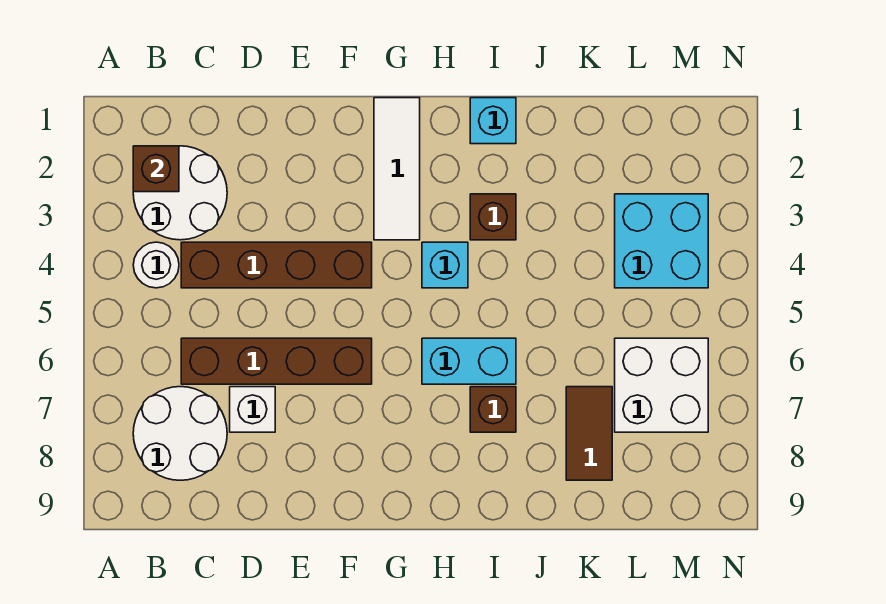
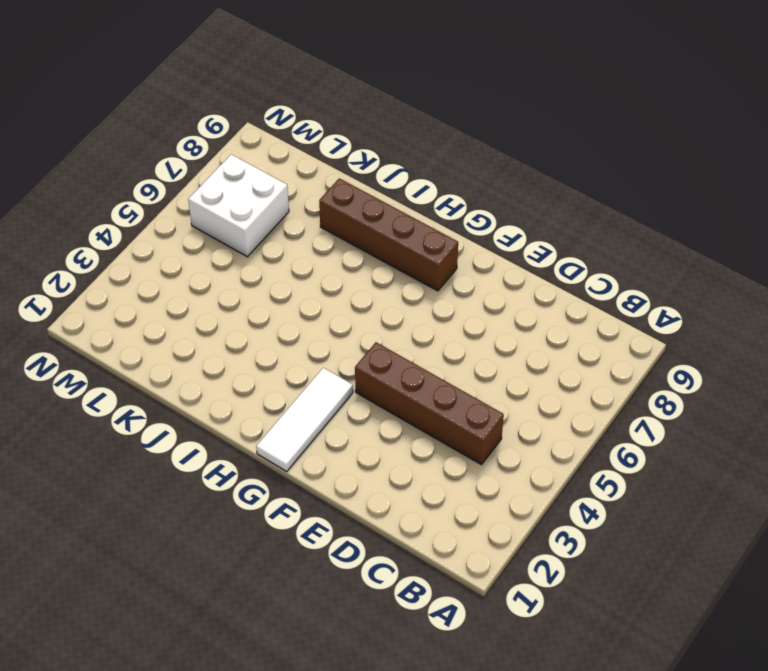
brown brick G8:J8 level 1 -> brown brick C6:F6 level 1
none -> white round brick B2:C3 level 1
none -> white round brick B4 level 1
none -> white round brick B7:C8 level 1

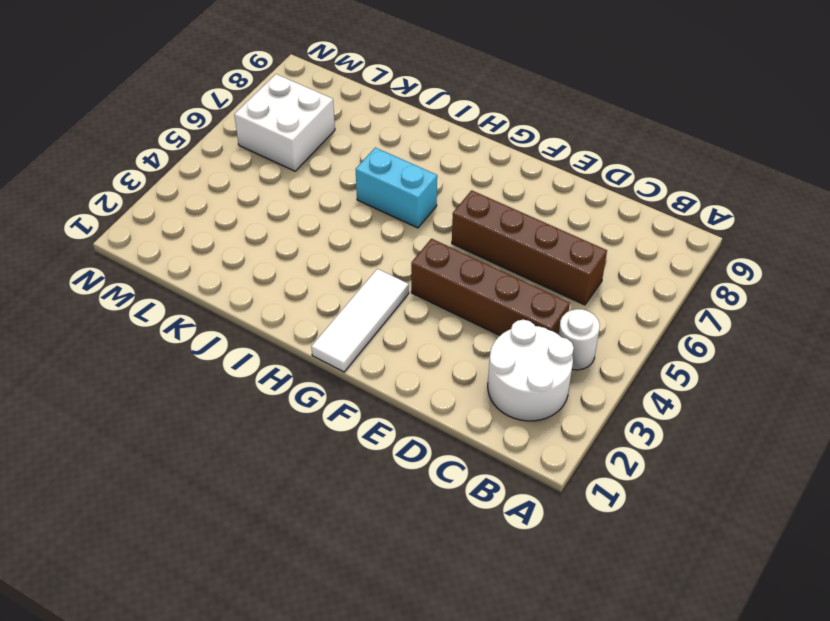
none -> white round brick B7:C8 level 1
none -> white brick D7 level 1
none -> cyan brick H4 level 1

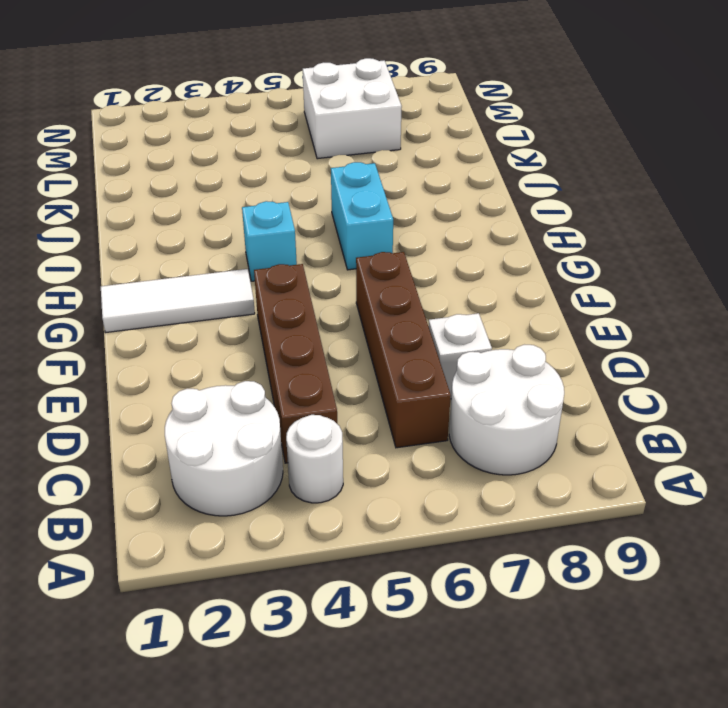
none -> cyan brick I1 level 1
none -> brown brick I3 level 1
none -> brown brick I7 level 1

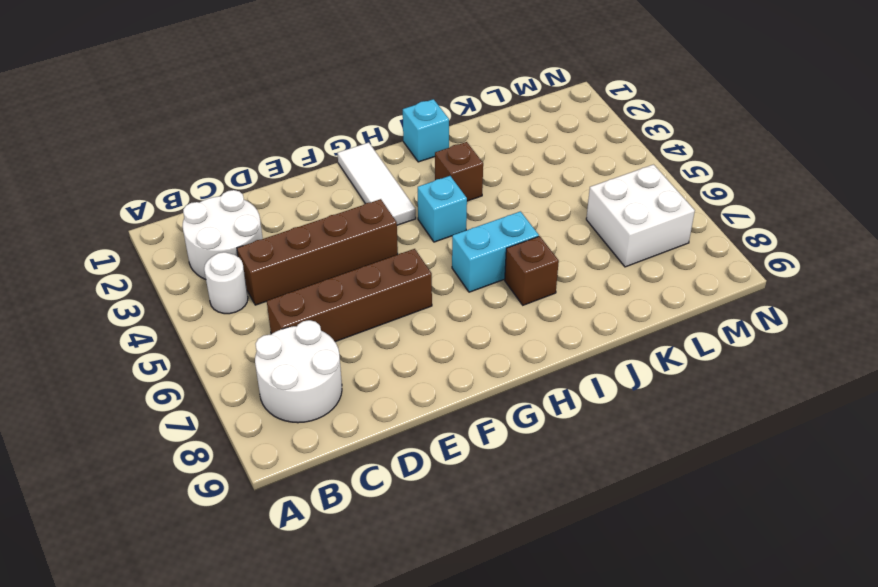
none -> white brick D7 level 1
none -> brown tile K7:K8 level 1
none -> cyan brick L3:M4 level 1

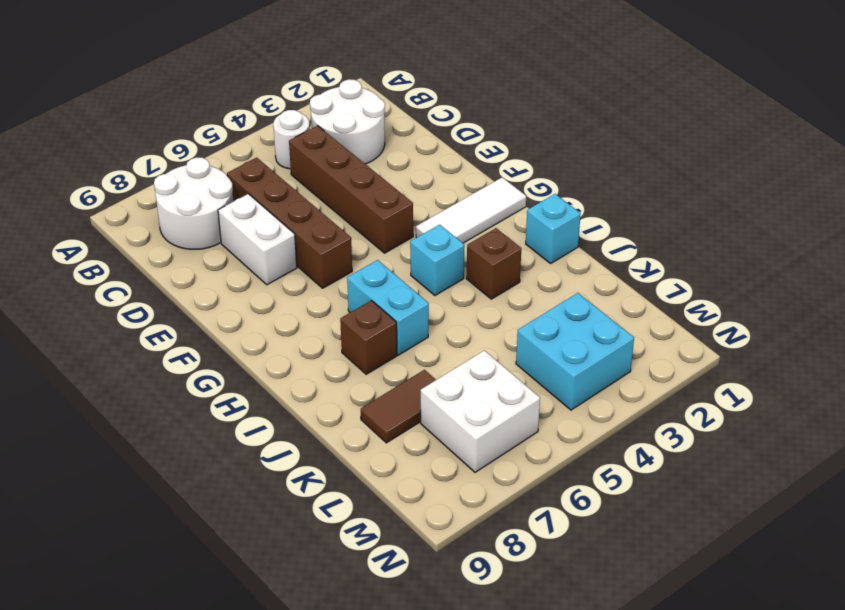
white brick D7:E7 level 1 -> white brick D7 level 1
none -> brown brick B2 level 2

